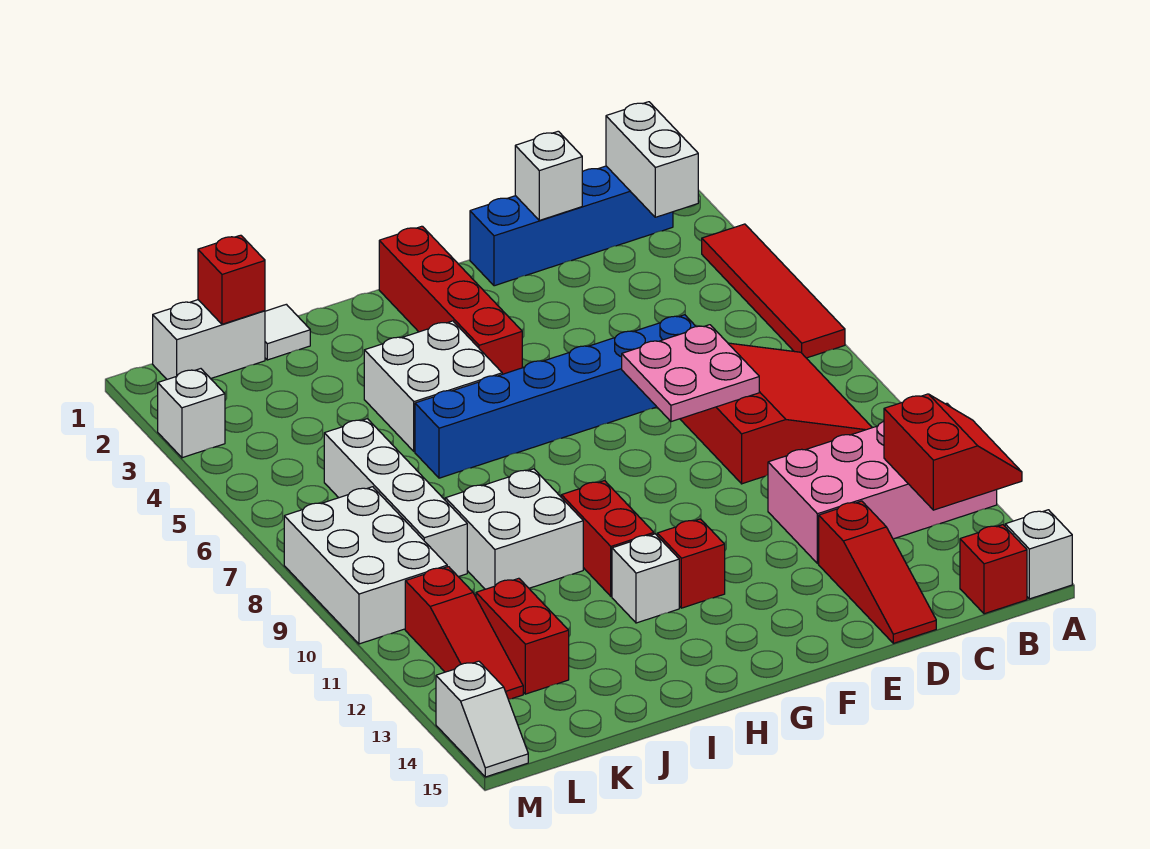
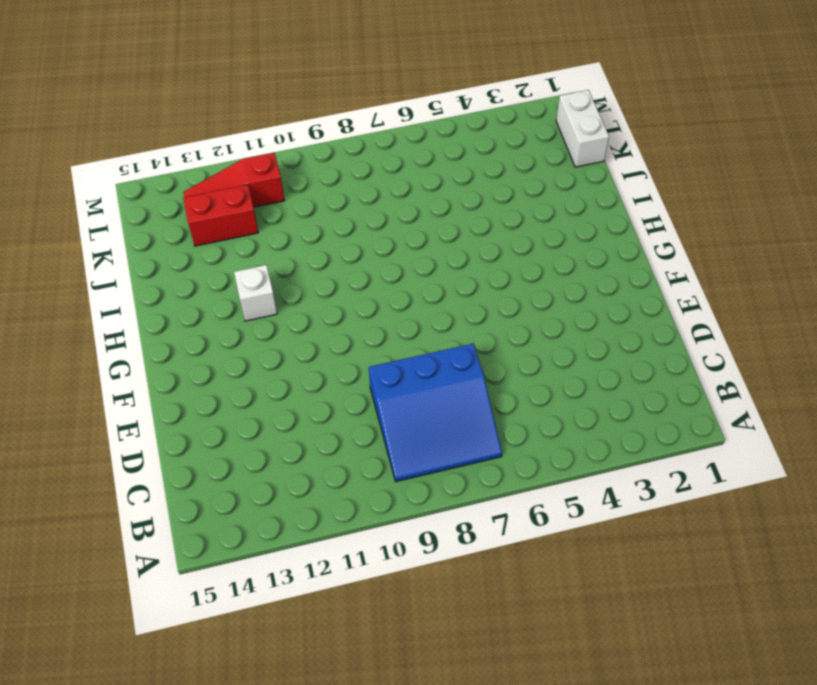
blue slope B7:D9 level 1 top D -> red slope B7:D9 level 1 top D
none -> red tile A3:A6 level 1
none -> pink brick A11:D12 level 1
none -> white brick A15 level 1

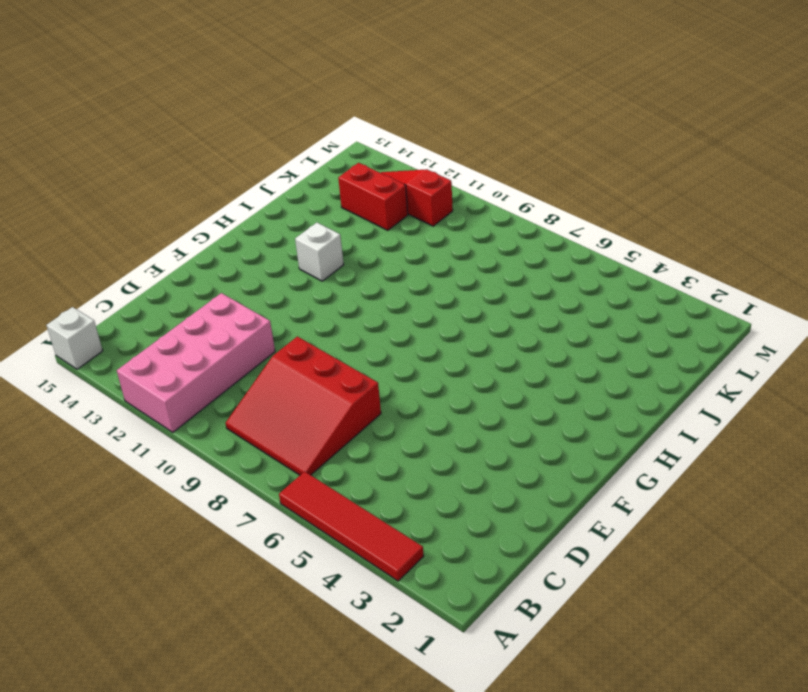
none -> blue brick B1:E1 level 1
none -> red brick B15 level 1
none -> blue brick D6:I6 level 1

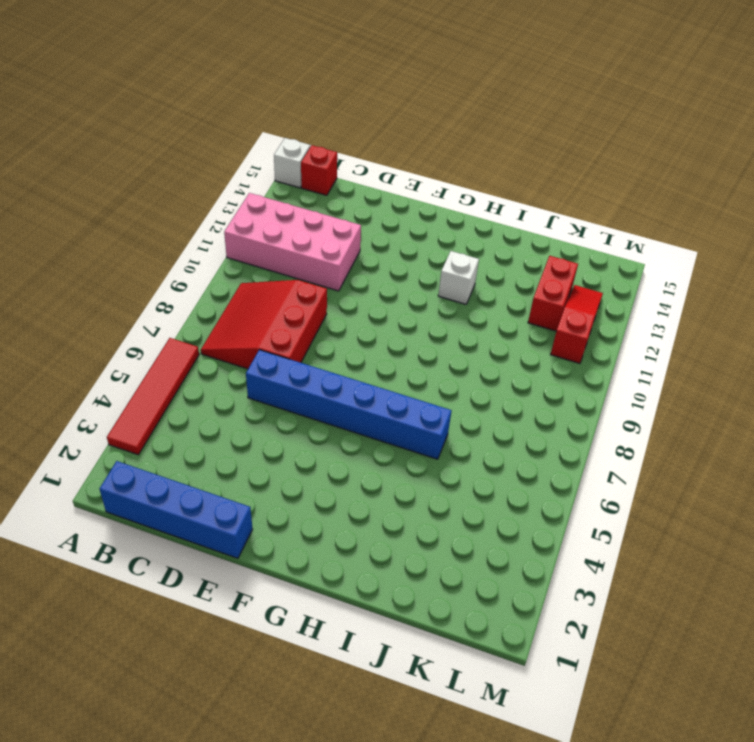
none -> red slope D13:D15 level 1 top 13
none -> red brick G1:G4 level 1
none -> red brick G12 level 1

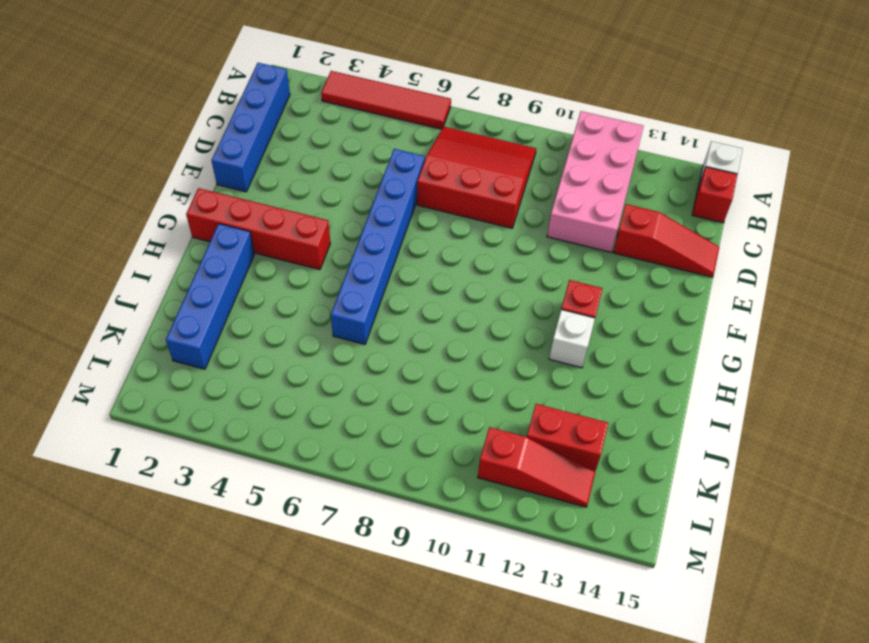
blue brick H2:K2 level 1 -> none
none -> white brick H4:I5 level 1
none -> red brick H10:H11 level 1
none -> white brick I9:J10 level 1

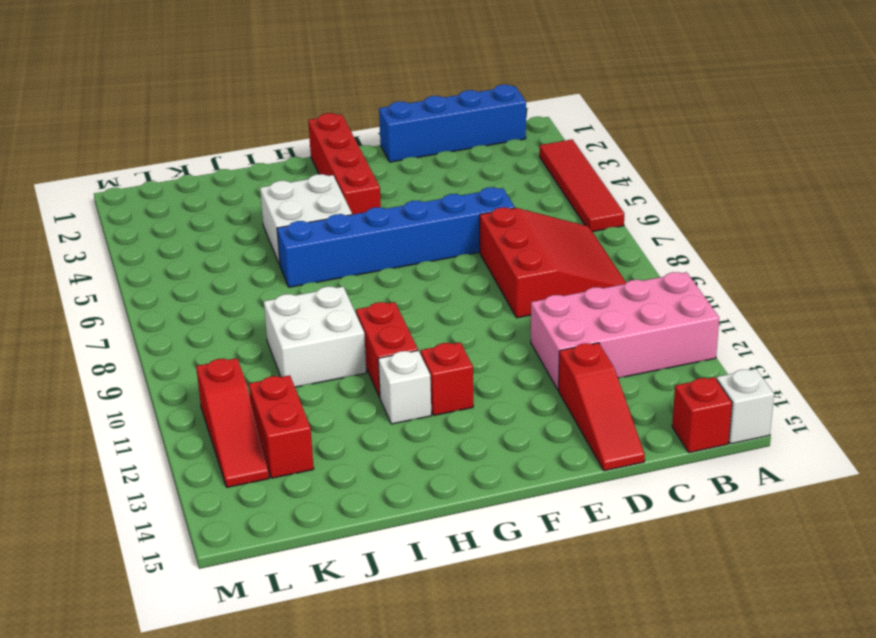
none -> white tile J1 level 1
none -> white brick K1:L1 level 1
none -> white brick K6:K9 level 1

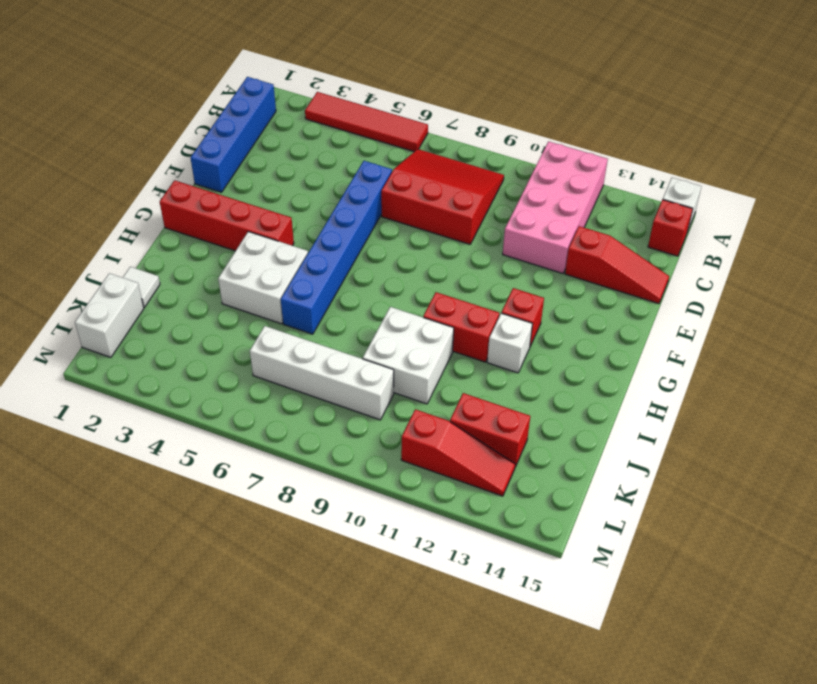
none -> white brick L8:M10 level 1
none -> white brick M3 level 1
none -> white slope M14:M15 level 1 top 14

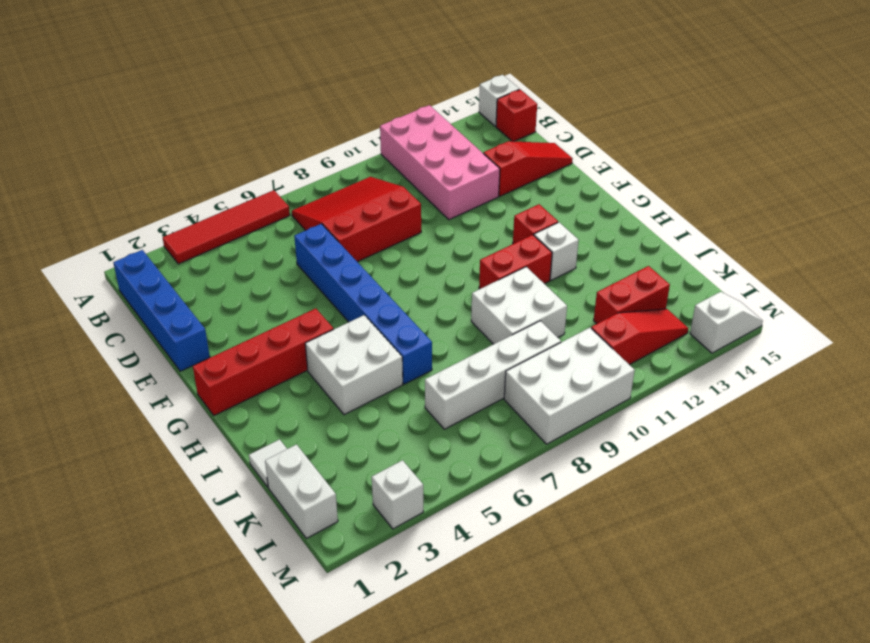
none -> red slope A12:B13 level 2 top B
none -> white brick B1:B2 level 2
none -> white brick D1 level 2

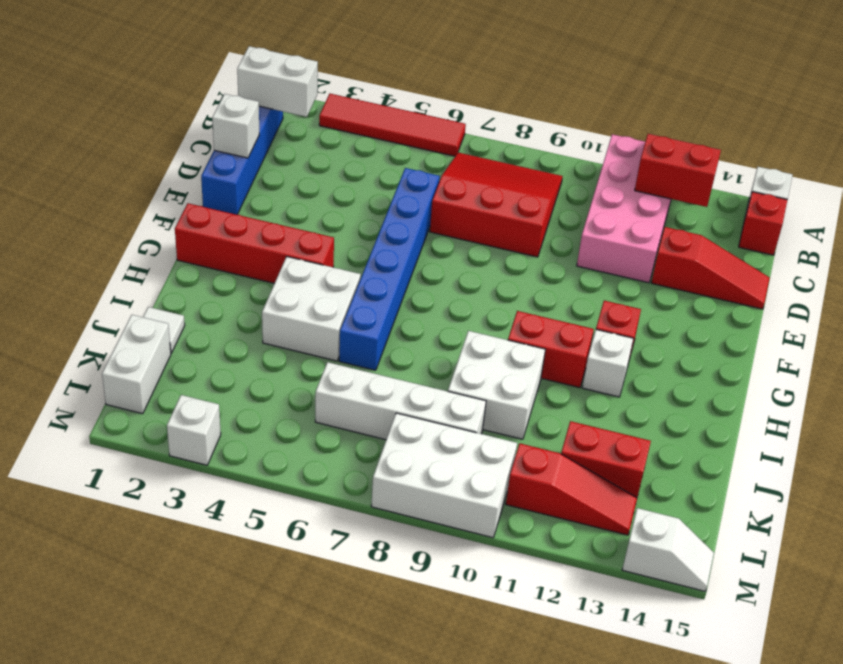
none -> pink plate D7:E8 level 2
none -> red brick K1 level 2

